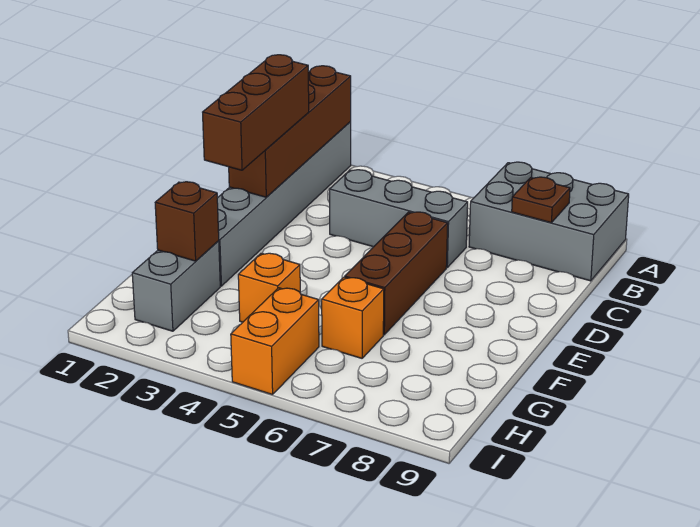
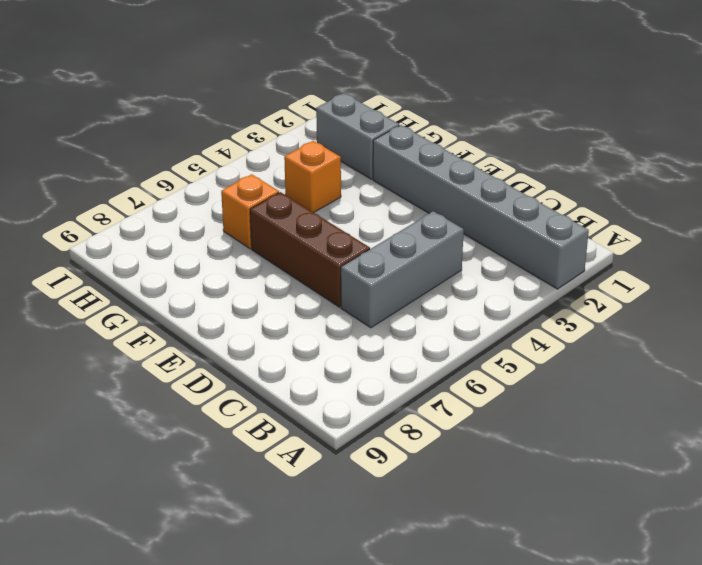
none -> grey brick A7:B9 level 1
none -> orange brick H5:I5 level 1
none -> brown brick A2:D2 level 2

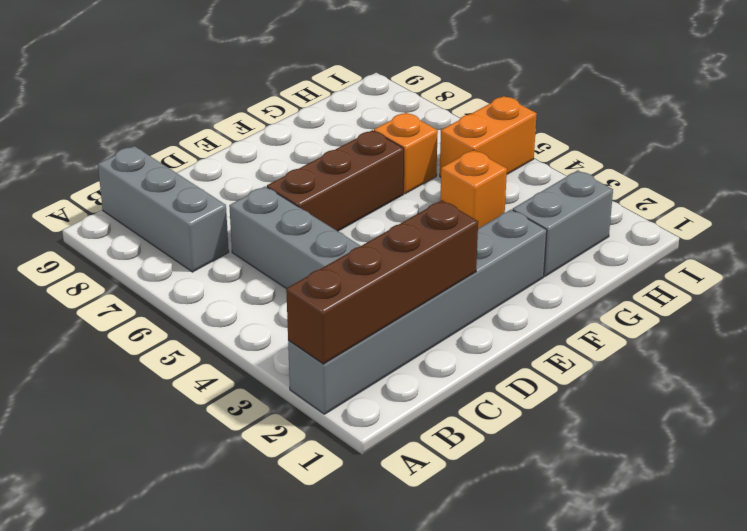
grey brick B7:B9 level 1 -> grey brick A7:B9 level 1
none -> brown plate B8 level 2
none -> brown brick G2 level 2
none -> brown brick C2:E2 level 3

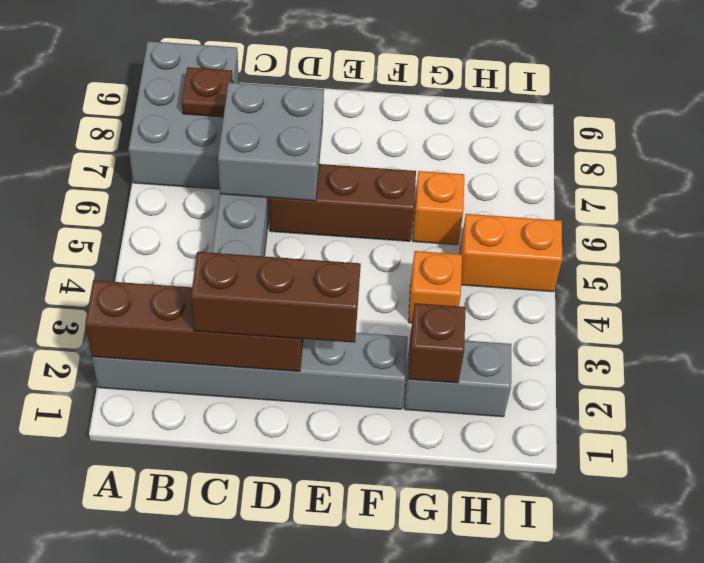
grey brick C6:D7 level 2 -> none

